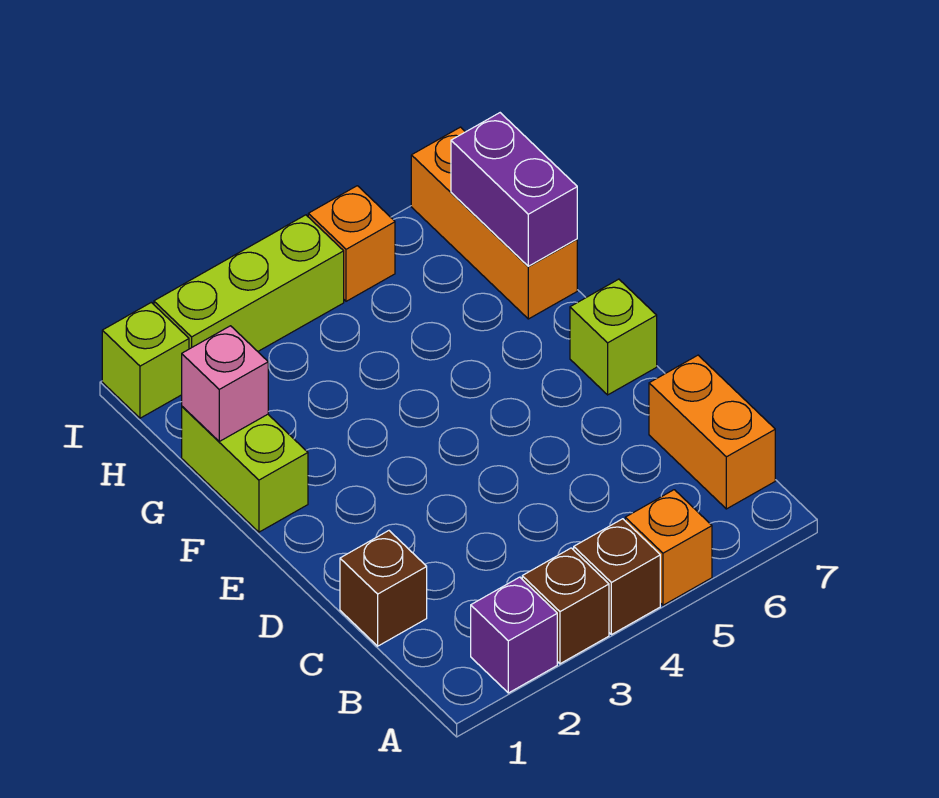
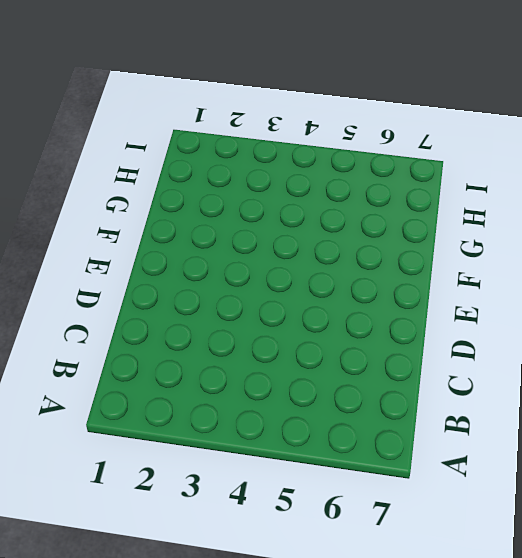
none -> purple brick A2 level 1
none -> brown brick A3 level 1
none -> brown brick A4 level 1

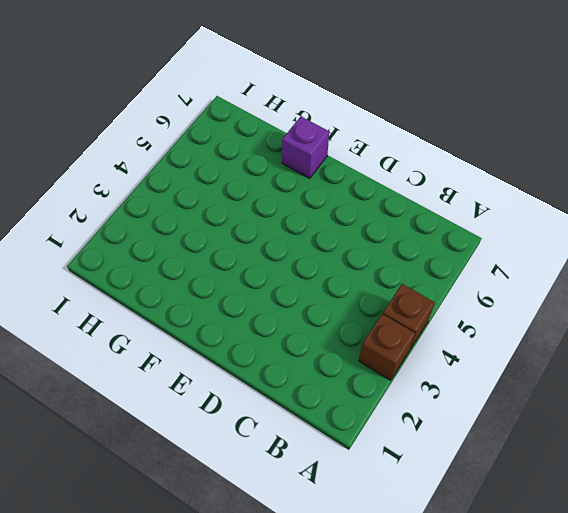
purple brick F7 level 1 -> purple brick A2 level 1
none -> orange brick A5 level 1
none -> orange brick B7:C7 level 1
none -> brown brick C1 level 1

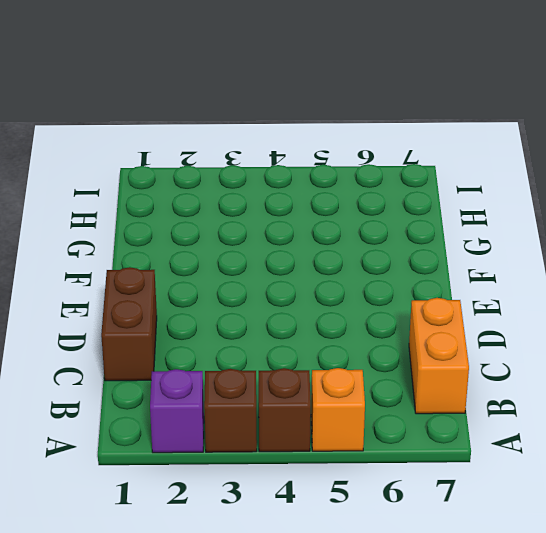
brown brick C1:D1 level 1 -> brown brick C1 level 1
none -> lime brick E7 level 1
none -> lime brick F1:G1 level 1
none -> orange brick G7:I7 level 1

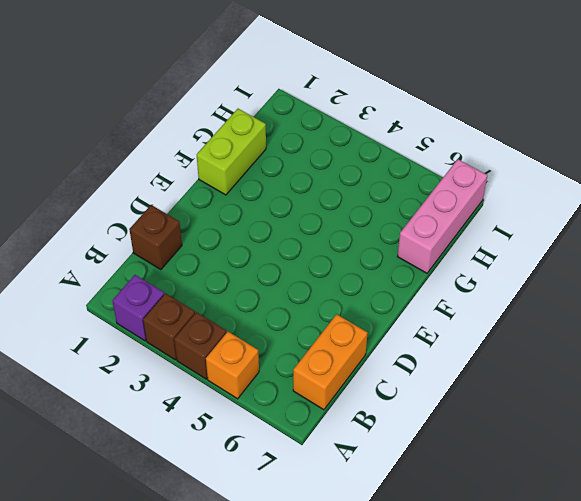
pink brick G7:I7 level 1 -> orange brick G7:I7 level 1
none -> lime brick E7 level 1
none -> lime brick I1 level 1
none -> lime brick I2:I4 level 1

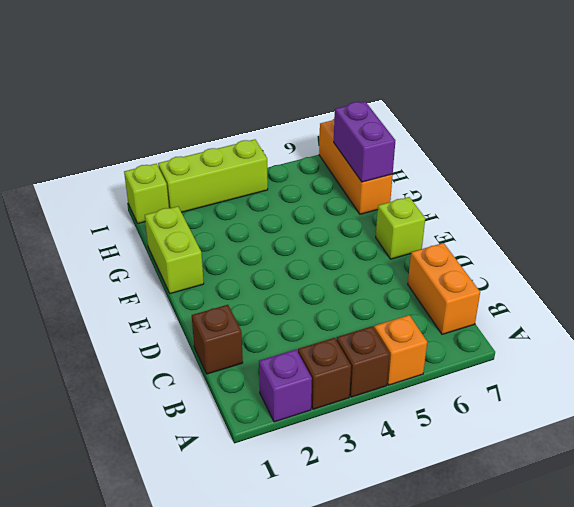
none -> orange brick I5 level 1
none -> pink brick G1 level 2

